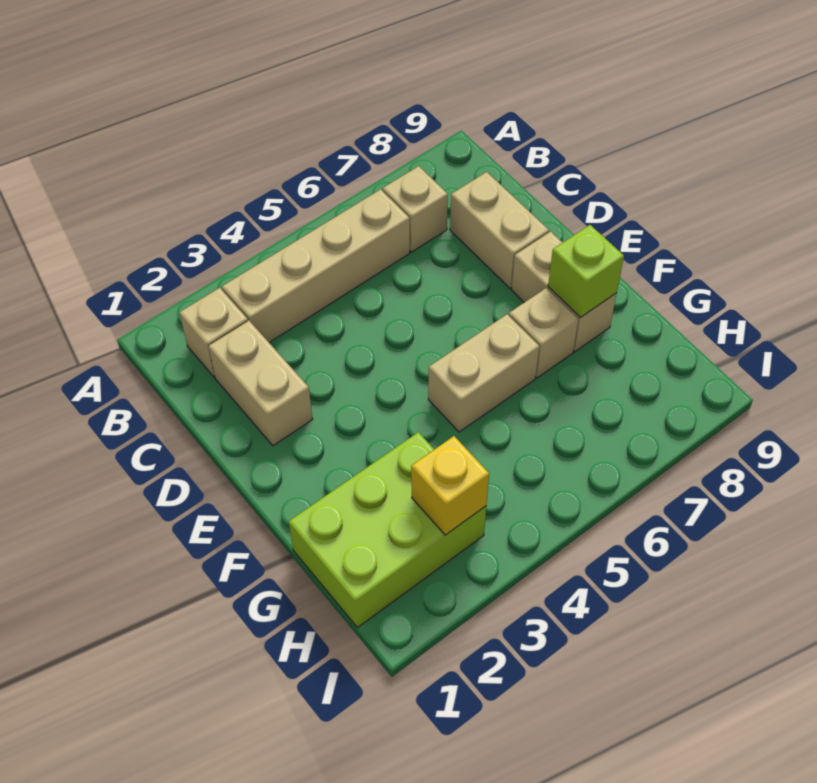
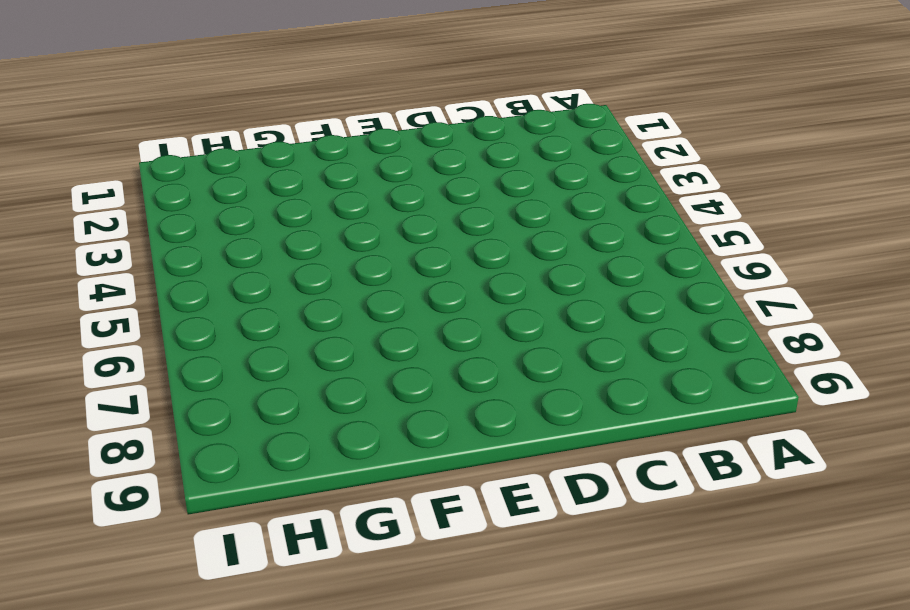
none -> tan brick B2 level 1
none -> tan brick B3:B6 level 1

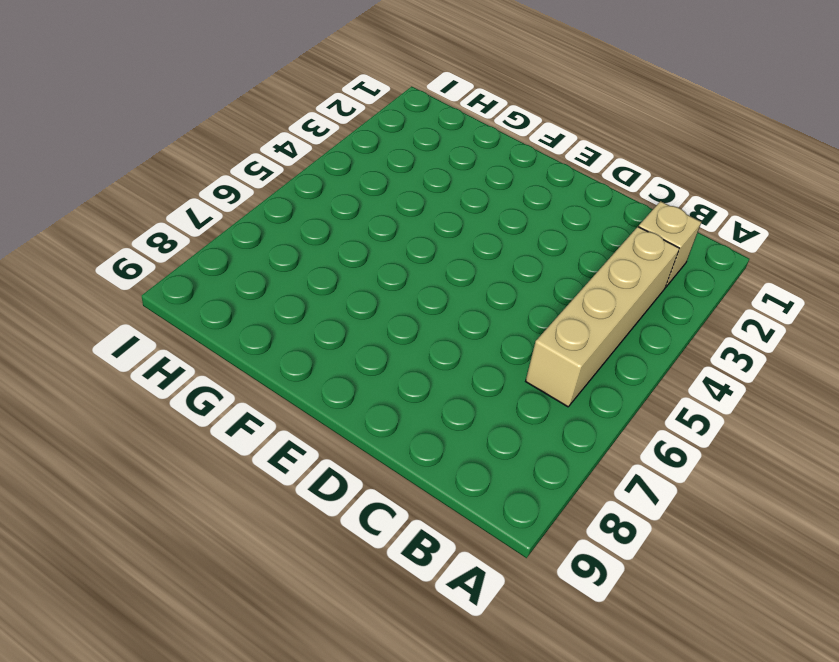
none -> tan brick B7 level 1
none -> tan brick C2:D2 level 1

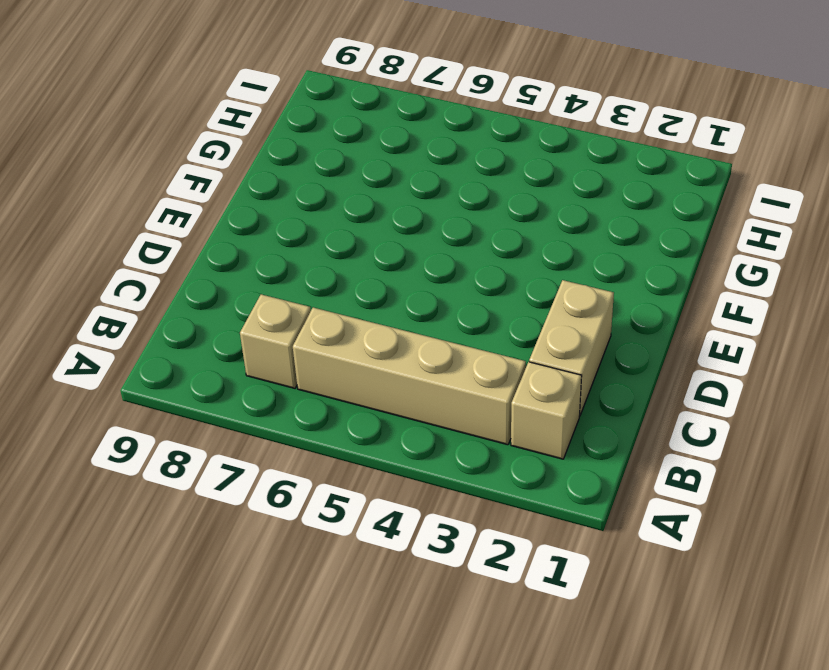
none -> tan brick C8:D8 level 1
none -> tan brick E8:F8 level 1

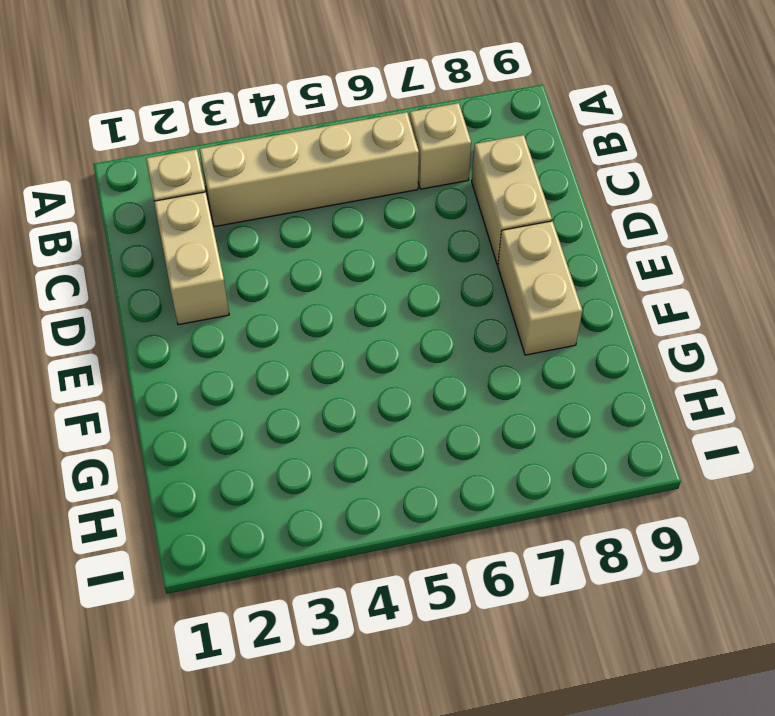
none -> tan brick F5:F6 level 1
none -> tan brick F7 level 1

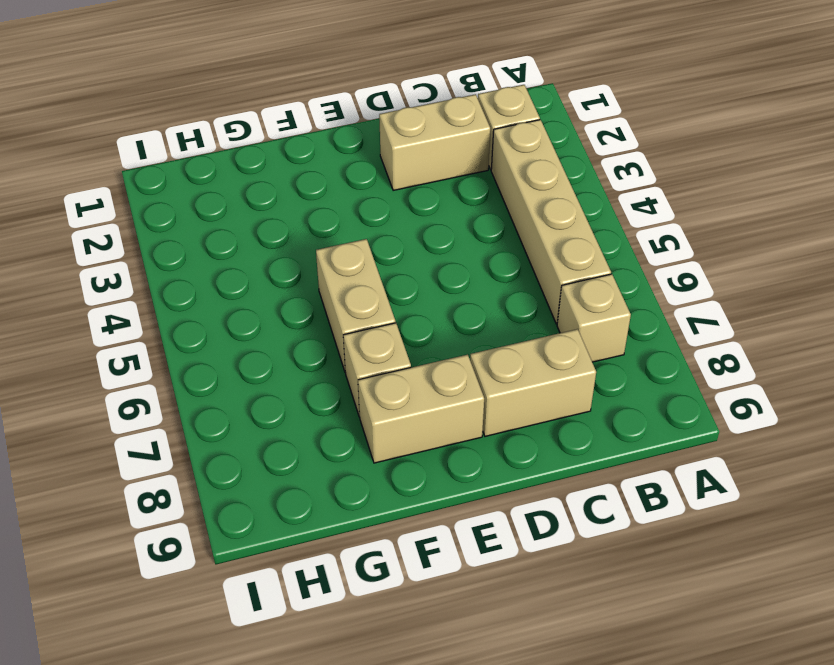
none -> lime brick G1:H3 level 1
none -> lime brick F8 level 2

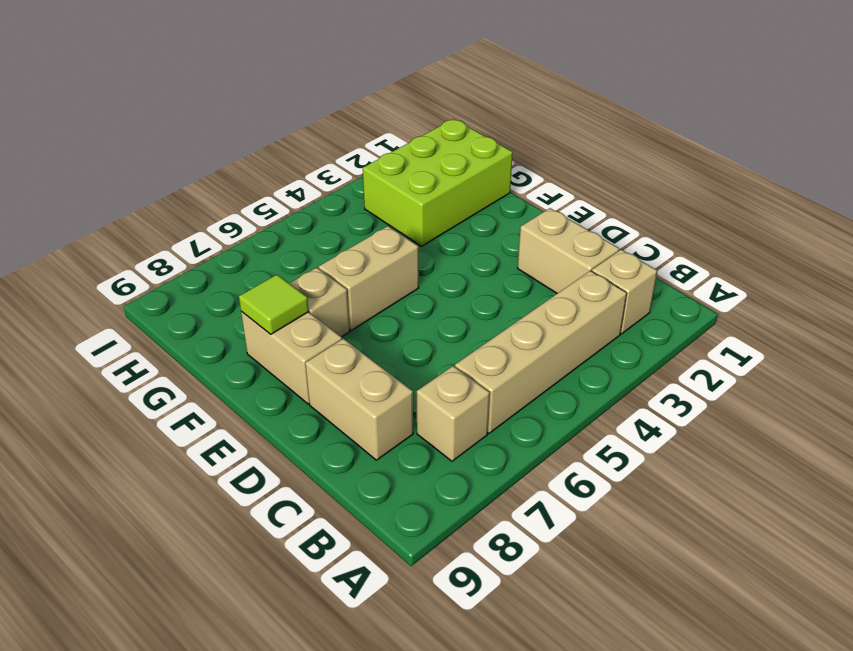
lime tile F8 level 2 -> lime brick F8 level 2
none -> yellow brick H3 level 2

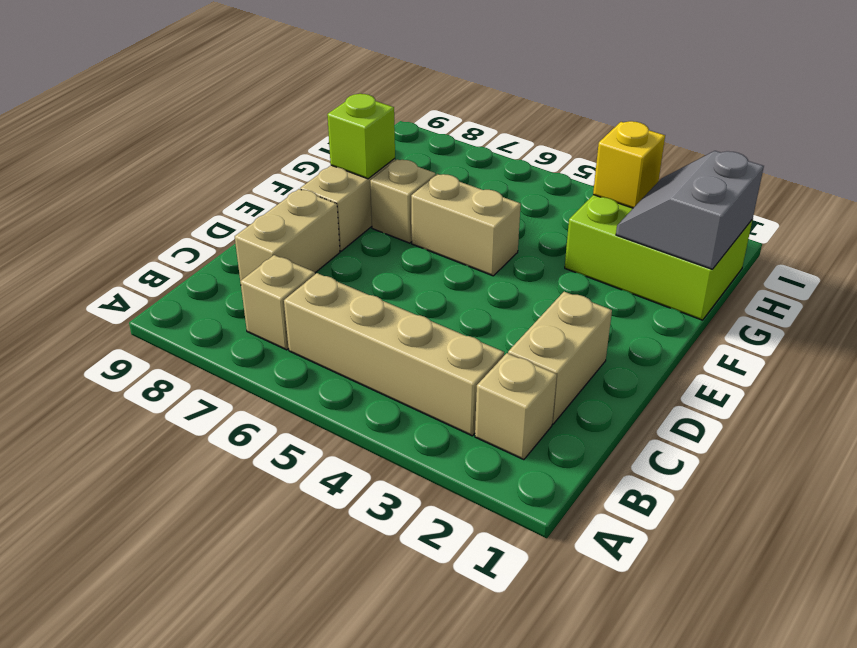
grey slope G1:H2 level 2 top 1 -> none

